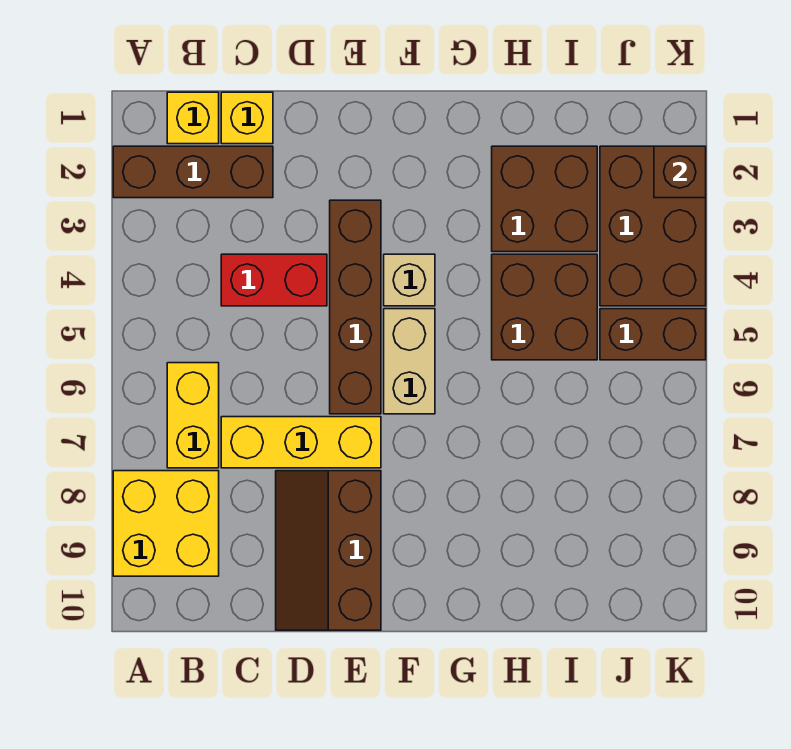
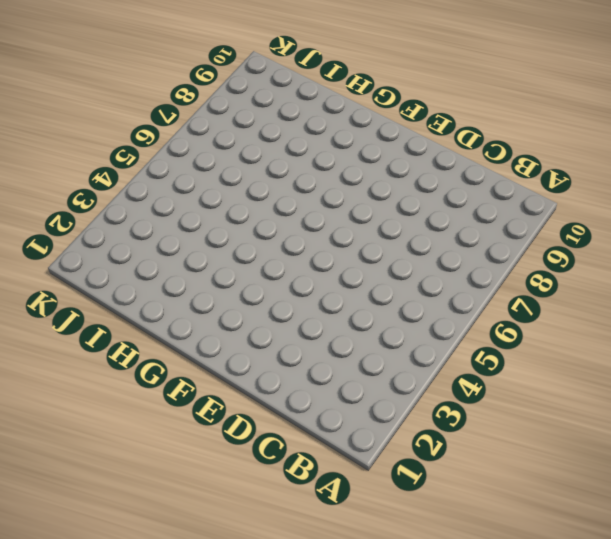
none -> brown brick A2:C2 level 1
none -> yellow brick A8:B9 level 1
none -> yellow brick B1 level 1

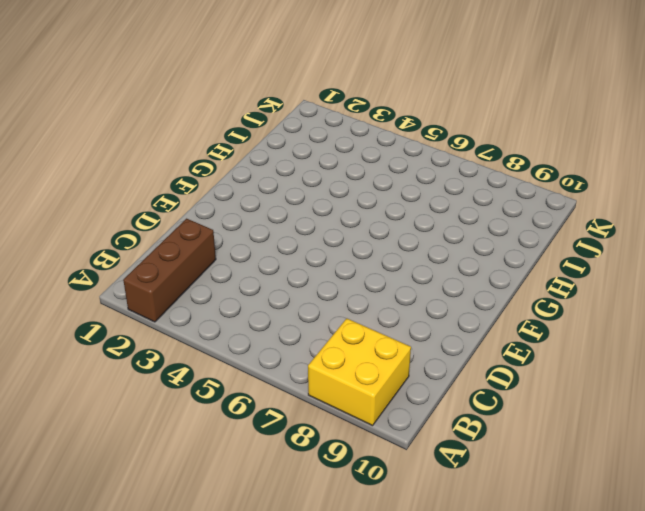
none -> yellow brick B1 level 1
none -> yellow brick B6:B7 level 1
none -> yellow brick C1 level 1

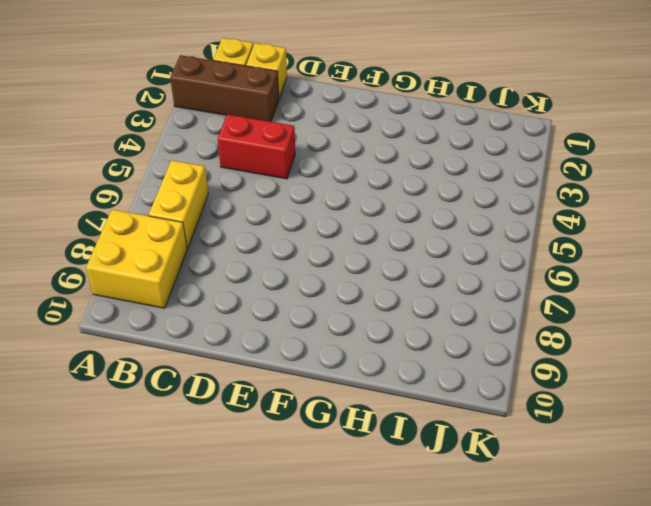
none -> yellow brick C7:E7 level 1
none -> brown slope D8:E10 level 1 top E
none -> brown brick E3:E6 level 1

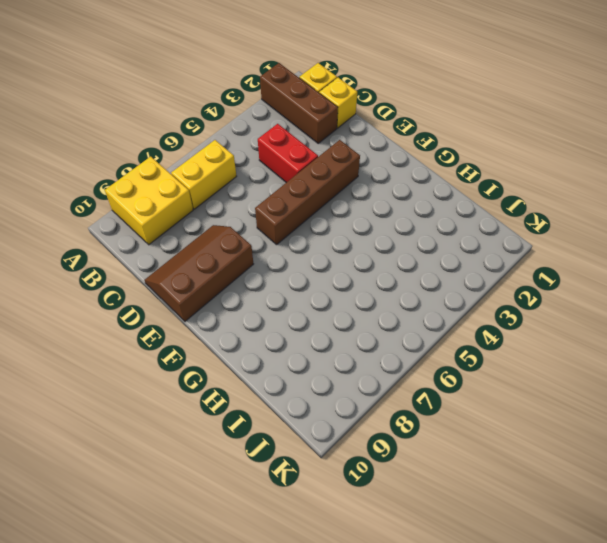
none -> yellow brick C7:E7 level 1
none -> tan brick F4 level 1
none -> tan brick F5:F6 level 1

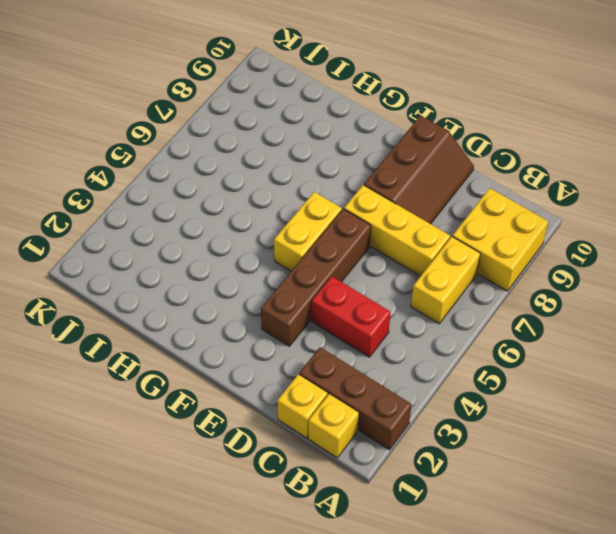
yellow brick F5:F6 level 1 -> tan brick F5:F6 level 1
none -> tan brick F4 level 1
none -> brown brick H2:I3 level 1
none -> brown brick H4:I5 level 1

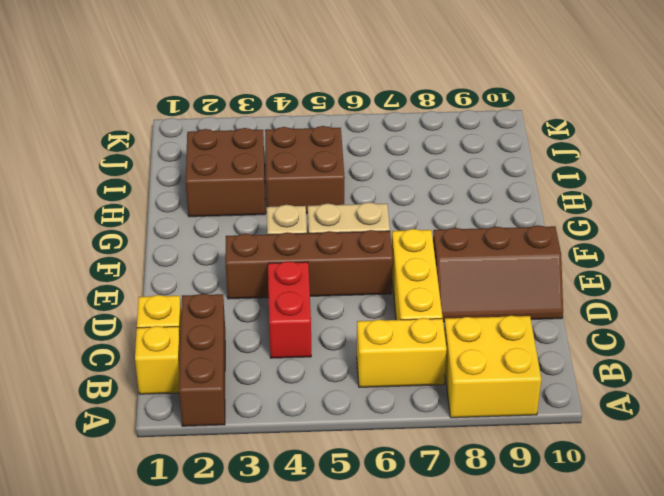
none -> brown brick J2:K4 level 1
none -> brown brick J5:K5 level 1
none -> brown brick K2 level 2

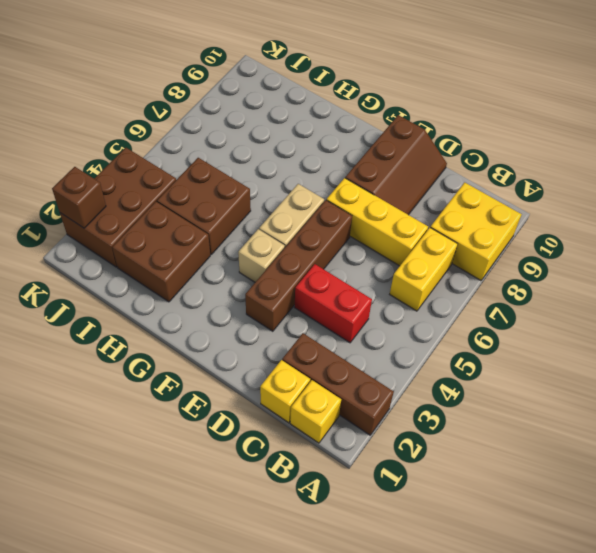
none -> brown brick J5:K5 level 1

